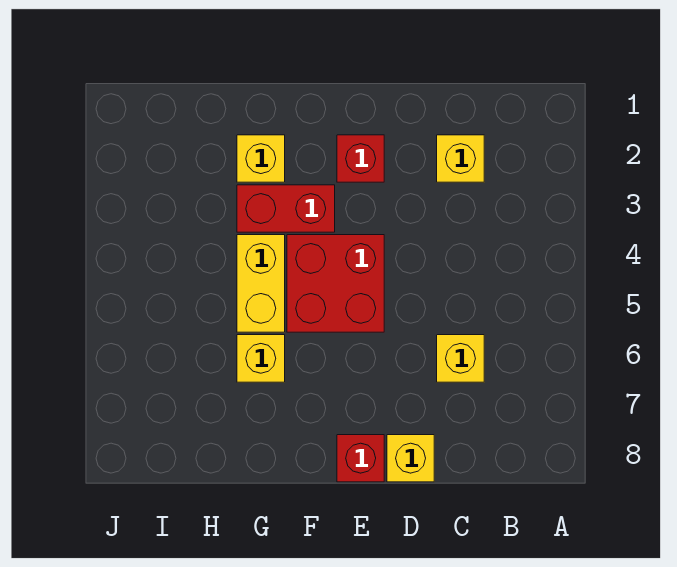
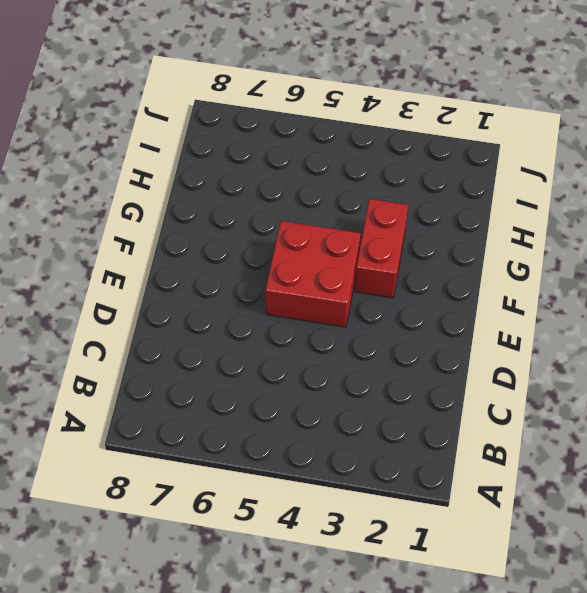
none -> yellow brick C2 level 1
none -> yellow brick C6 level 1

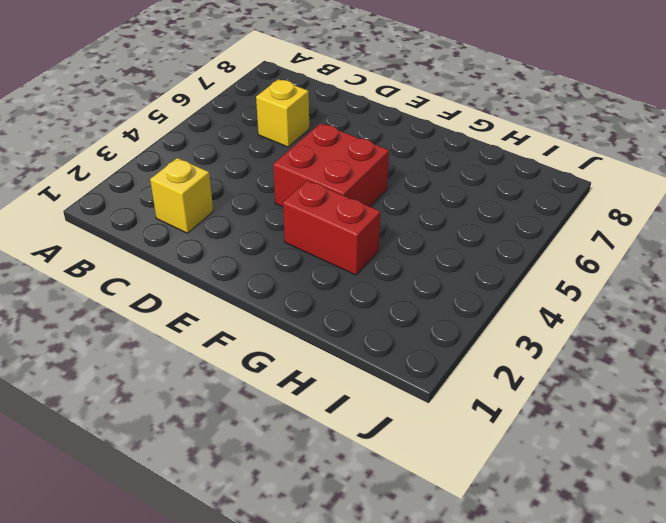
none -> yellow brick D8 level 1
none -> red brick E2 level 1

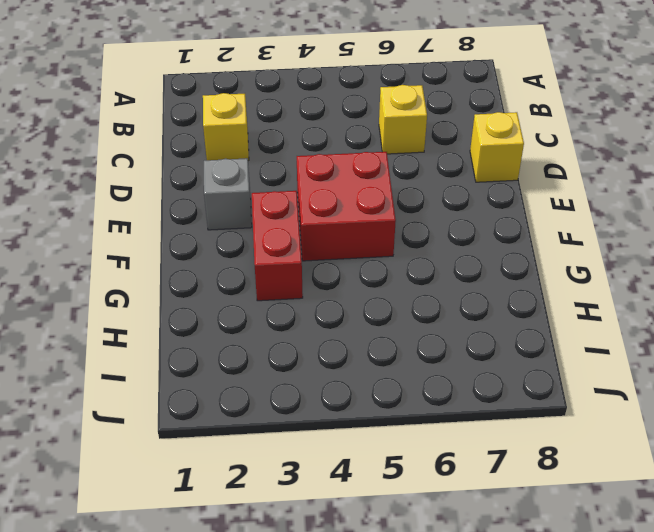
grey brick E2 level 1 -> red brick E2 level 1
none -> red brick E8 level 1
none -> yellow brick G2 level 1

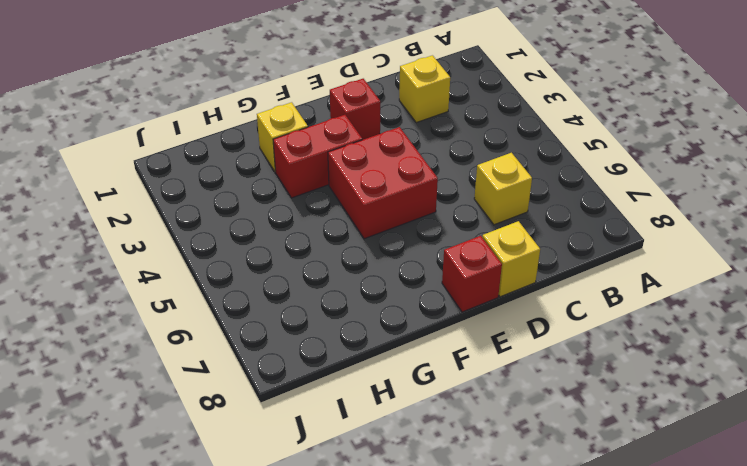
none -> yellow brick G4:G5 level 1
none -> yellow brick G6 level 1

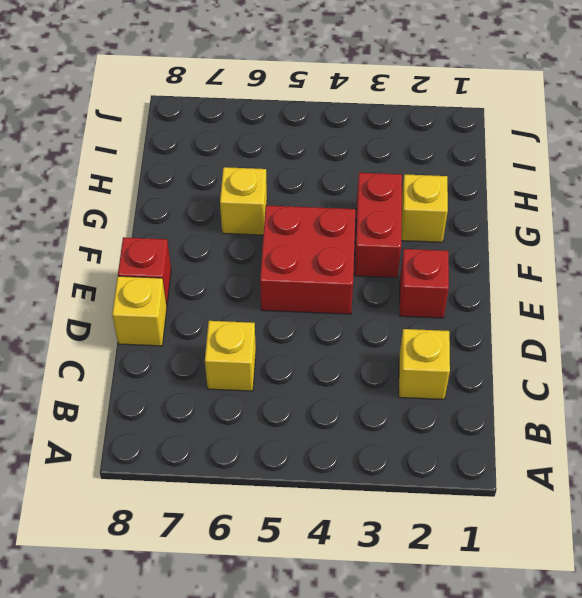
none -> yellow brick G4:G5 level 1

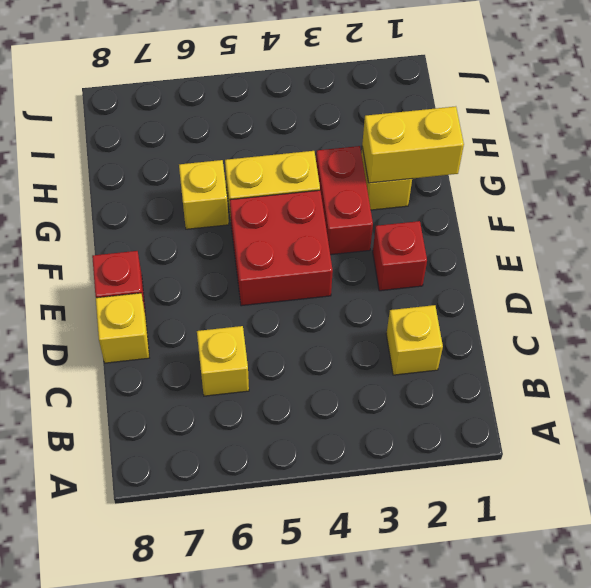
yellow brick G1:G2 level 2 -> none

